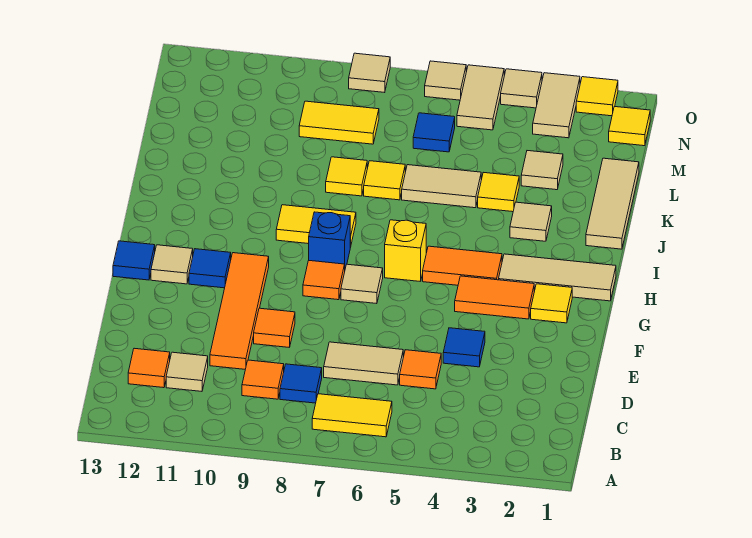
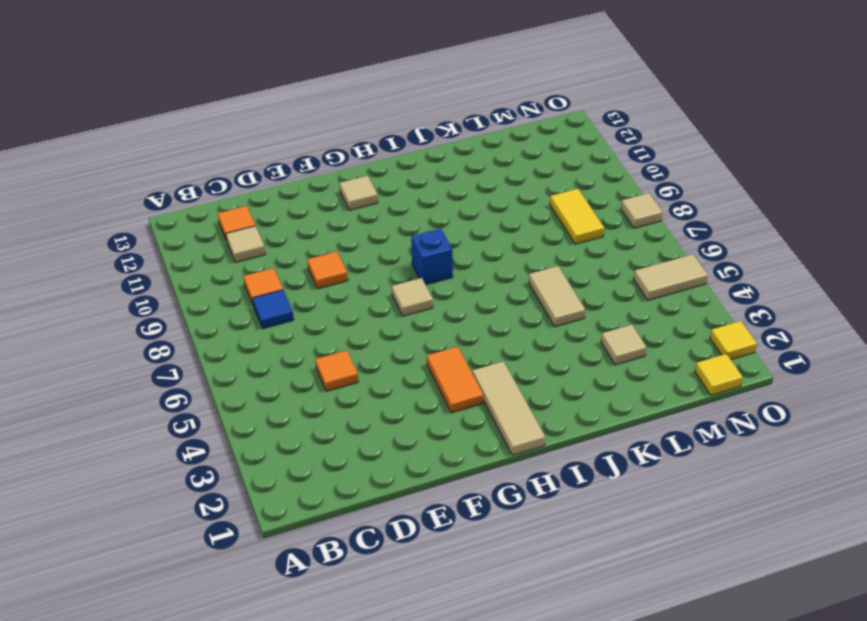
none -> yellow tile B6:B7 level 1
none -> tan tile D6:D7 level 1
none -> orange tile D10:G10 level 1
none -> blue tile E4 level 1

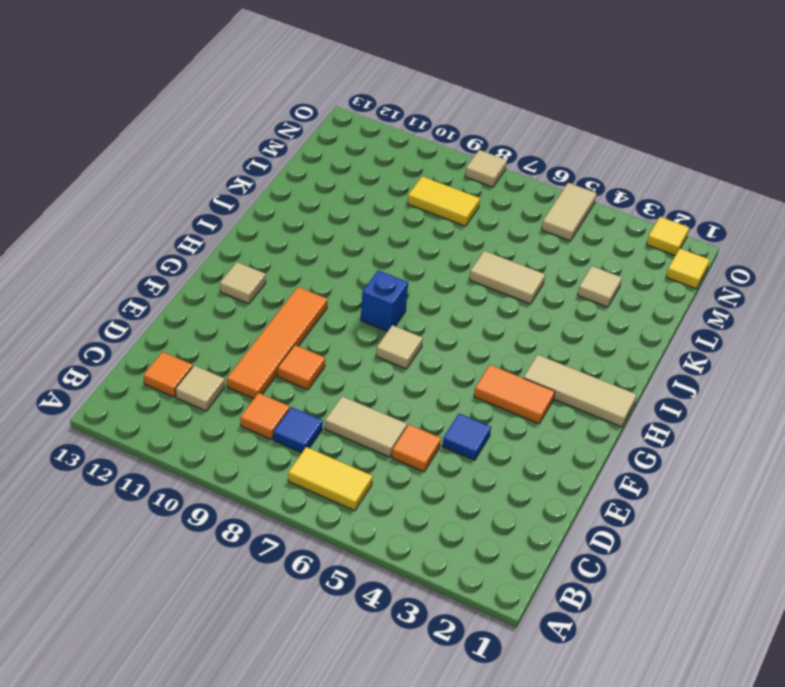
none -> yellow tile G2 level 1
none -> orange tile G8 level 1
none -> blue tile G11 level 1
none -> blue tile G13 level 1

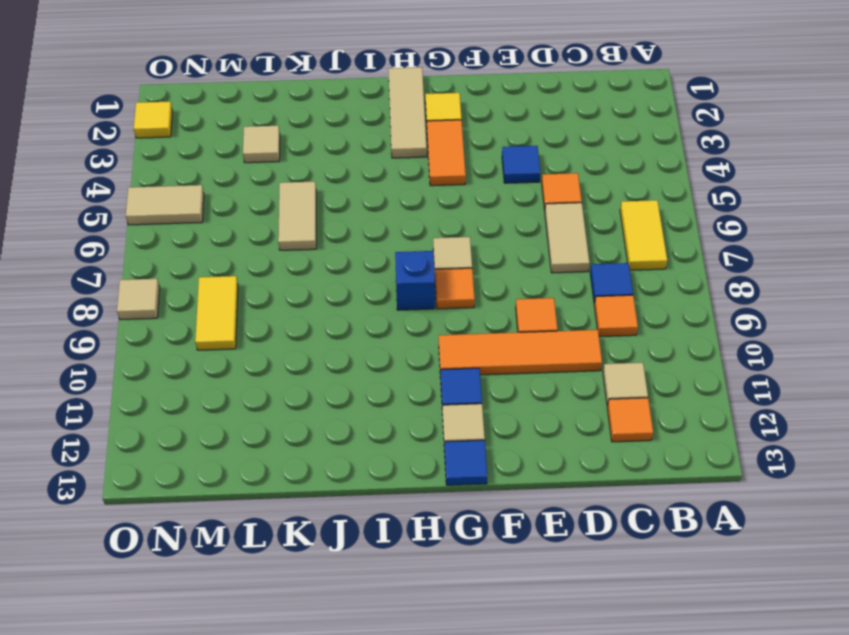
none -> orange tile H4:H5 level 1
none -> yellow brick H6 level 1
none -> yellow tile I8:I9 level 1
none -> tan tile J1:L1 level 1

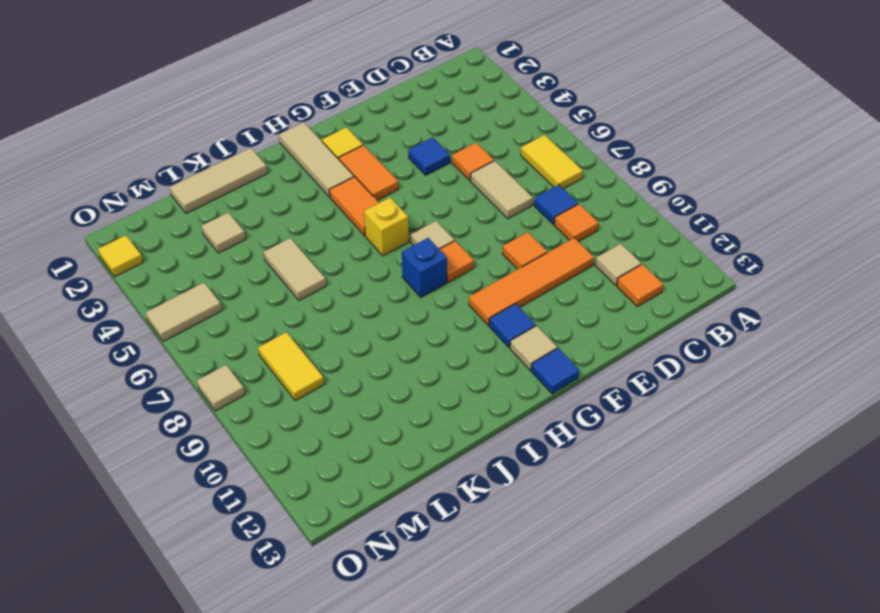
none -> yellow tile I8:I9 level 1
none -> tan tile J3 level 1
none -> yellow tile K4 level 1
none -> yellow tile K7 level 1

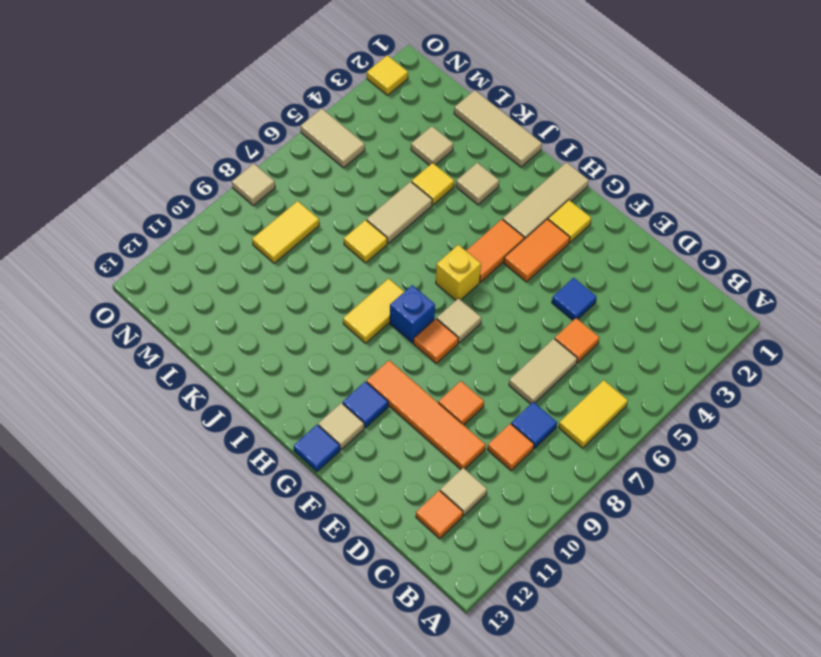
none -> yellow tile K8 level 1
none -> blue tile M6 level 1
none -> yellow tile N1 level 1
none -> tan tile N3:O3 level 1

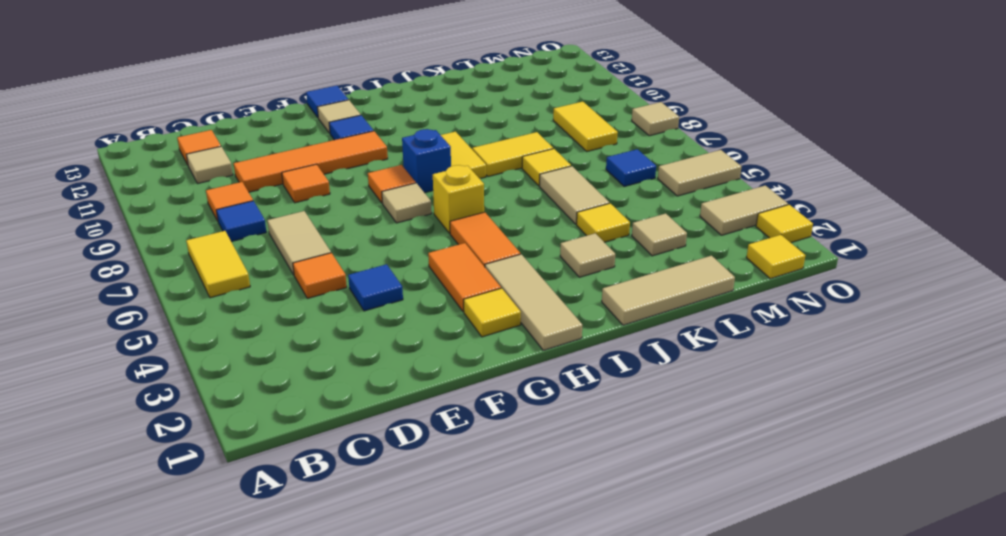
yellow tile J8:K8 level 1 -> yellow tile K8 level 1
none -> tan tile O4 level 1
none -> tan tile O6 level 1

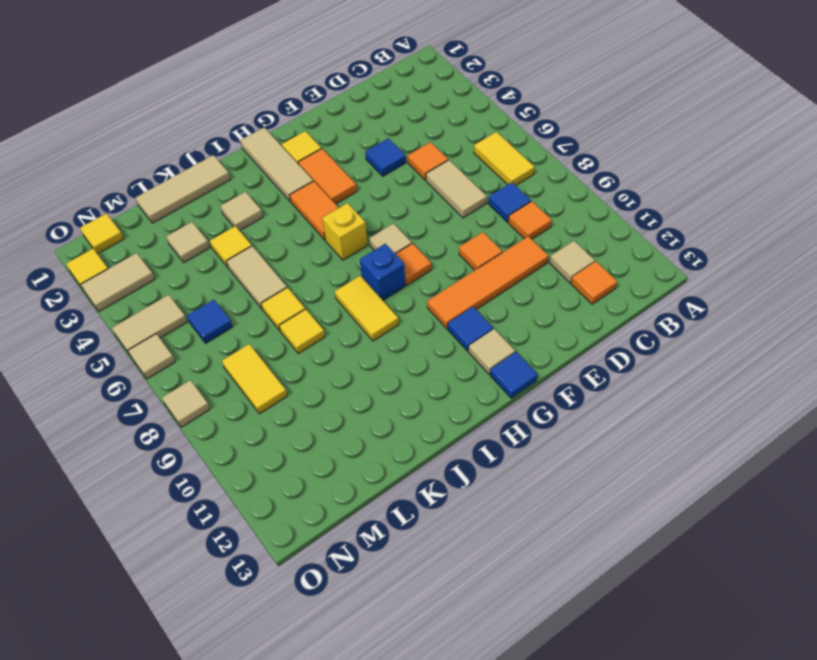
none -> tan tile O4 level 1

